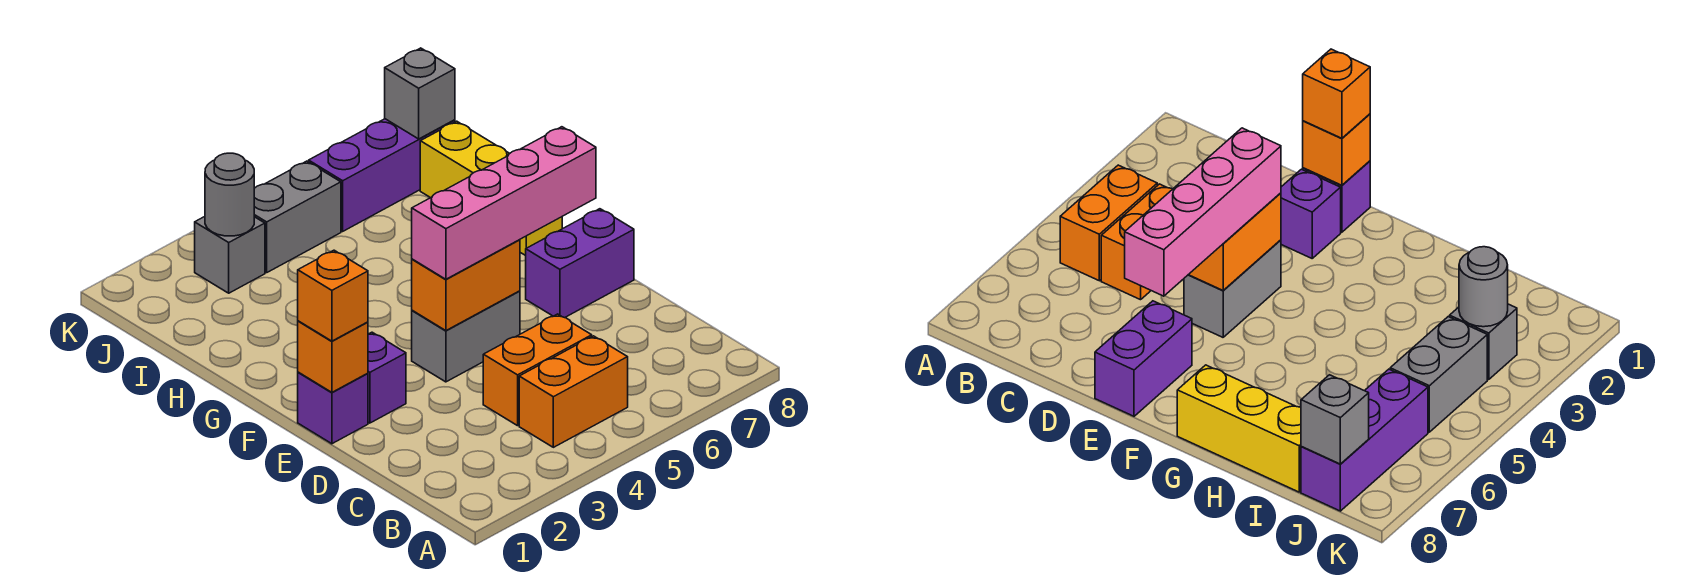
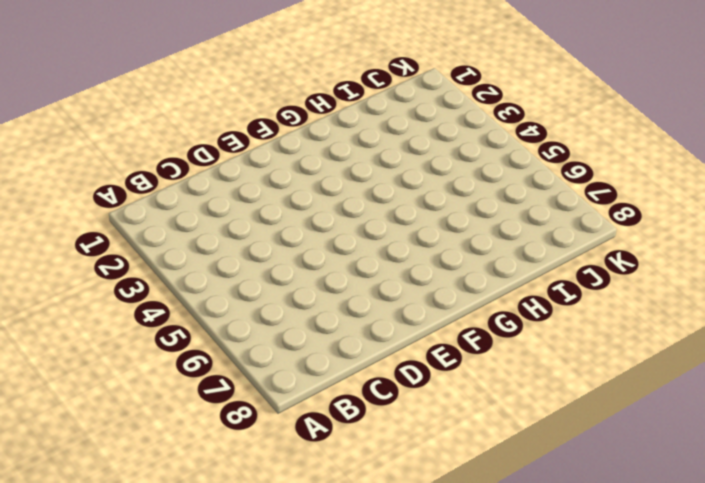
none -> orange brick B4:B5 level 1
none -> orange brick C4:C5 level 1
none -> purple brick E1 level 1

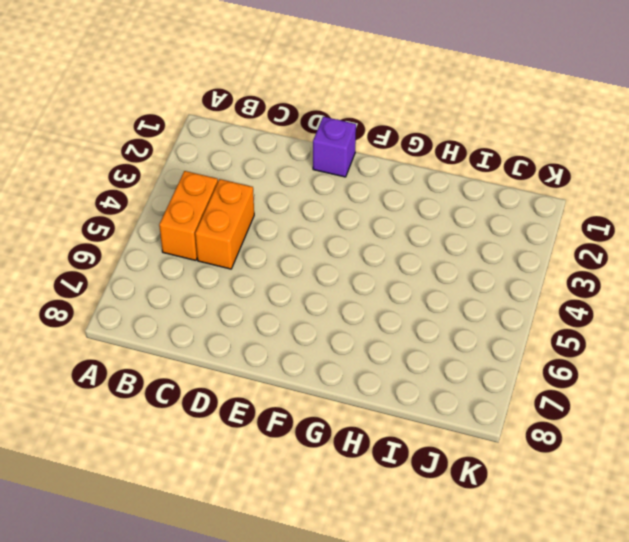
none -> purple brick E2 level 1
none -> grey brick E4:E5 level 1
none -> purple brick E7:E8 level 1

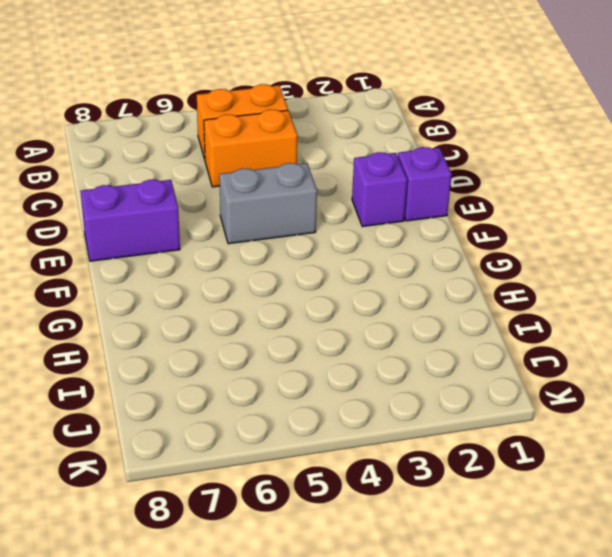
none -> yellow brick G8:I8 level 1
none -> grey brick J3 level 1
none -> grey brick J4:J5 level 1

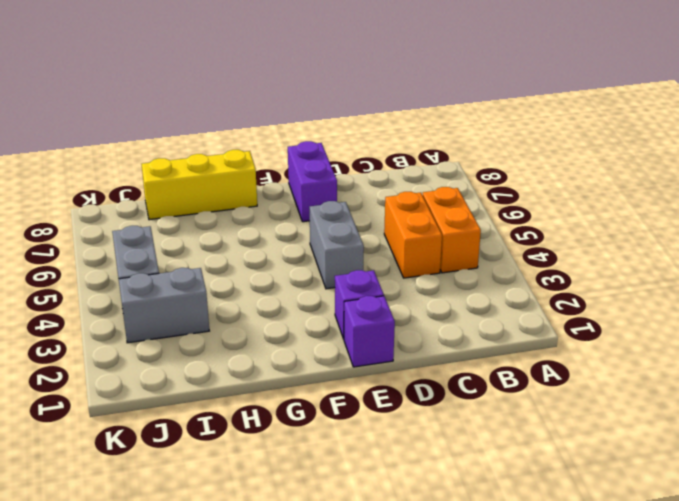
grey brick I3:J3 level 1 -> grey brick J3 level 1
none -> purple brick J6:J8 level 1
none -> orange brick E1 level 2
none -> orange brick E4:E5 level 2

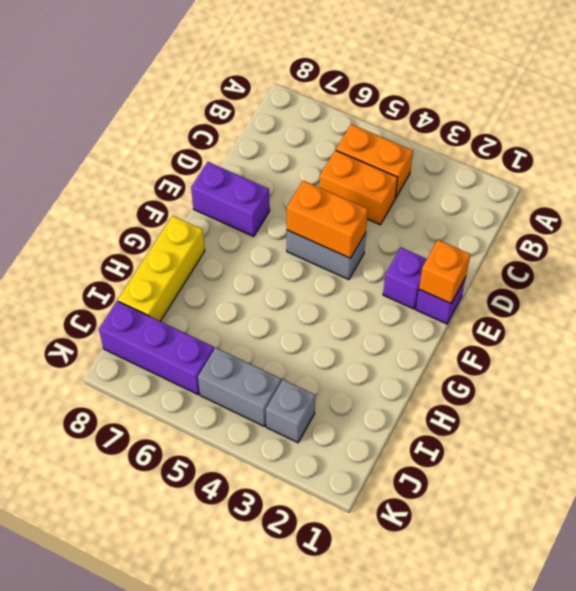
none -> grey round brick J3 level 2
none -> grey brick J8 level 2
none -> orange brick E1 level 3

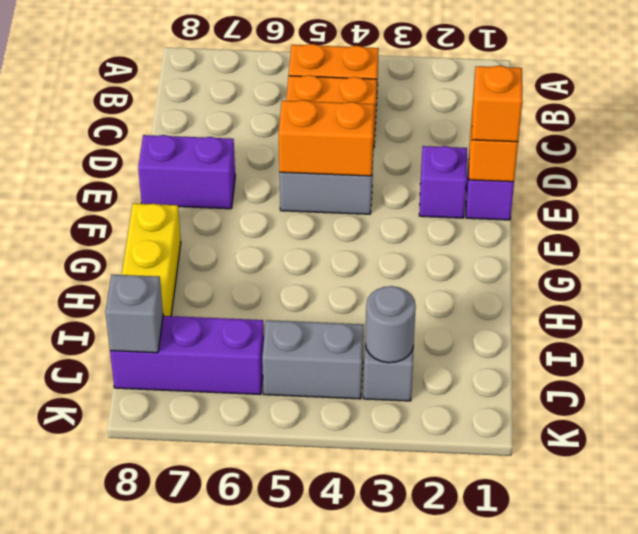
none -> pink brick E4:E7 level 3

